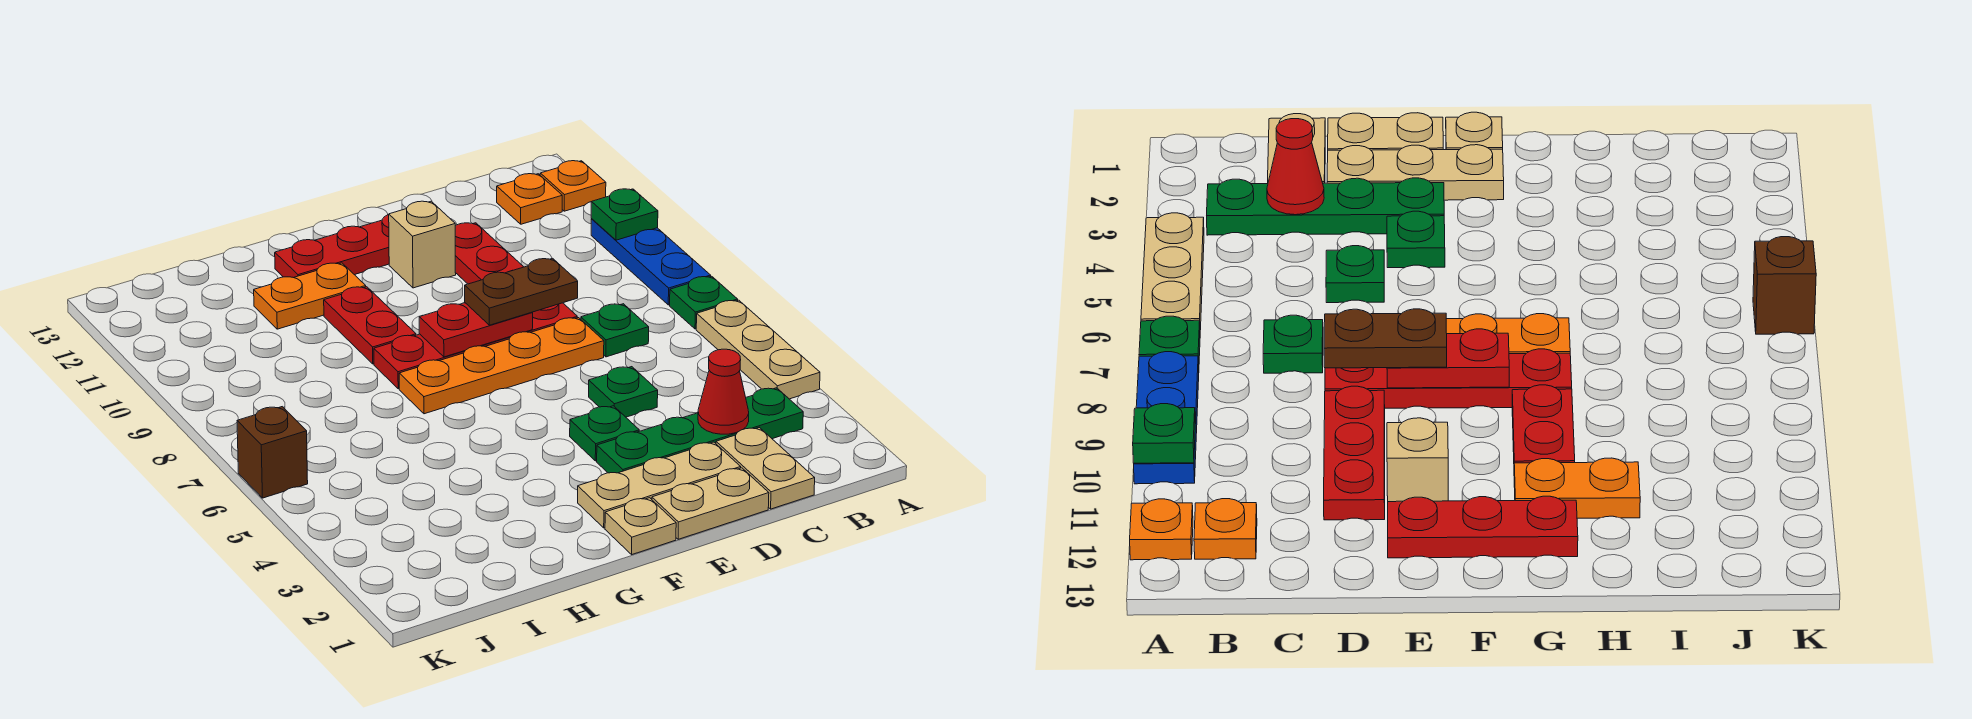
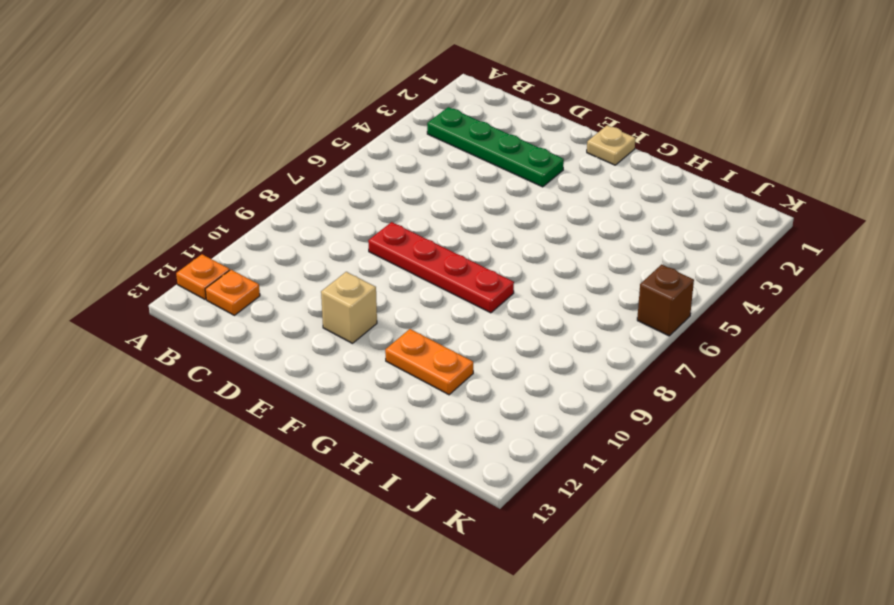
none -> tan plate A4:A6 level 1
none -> green plate A7 level 1
none -> blue plate A8:A10 level 1

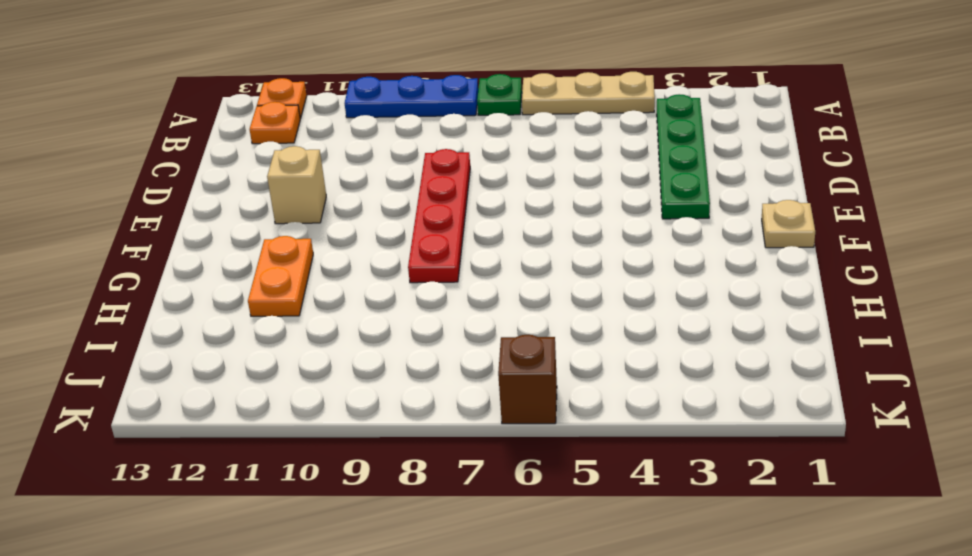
none -> tan plate C1:C2 level 1
none -> green plate C7 level 1
none -> tan plate D1:E1 level 1

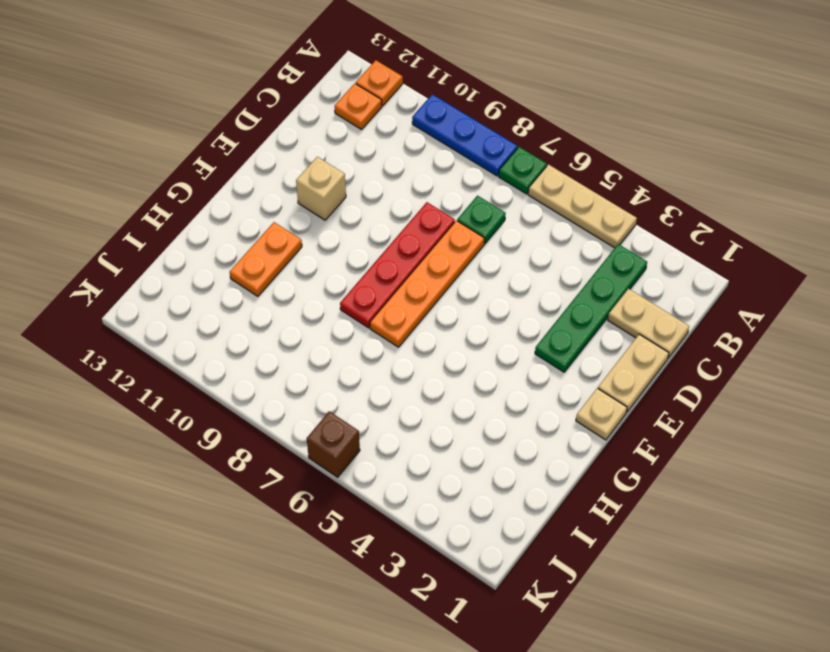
none -> tan plate D2:F2 level 1
none -> green plate D5 level 1
none -> red plate D9:D11 level 1

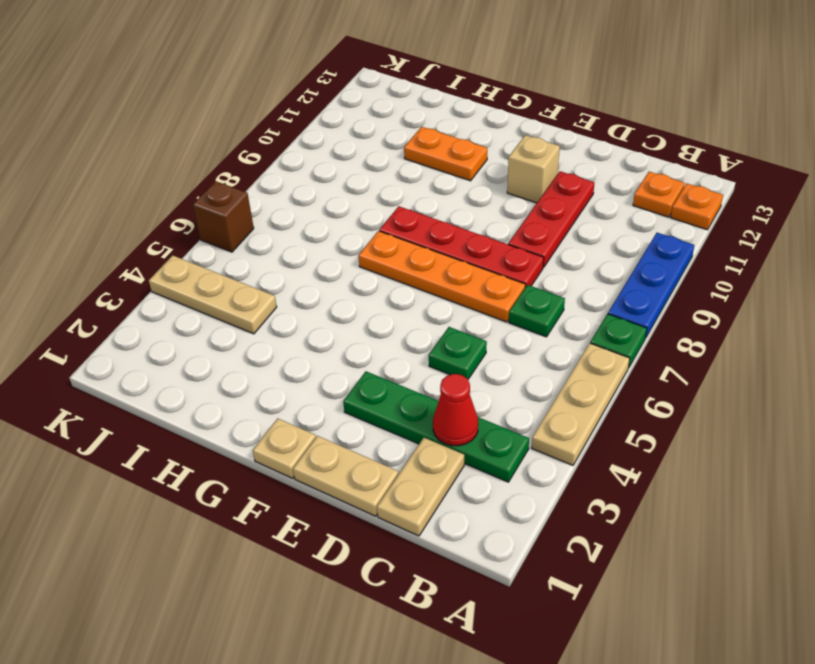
tan plate I4:K4 level 1 -> tan plate D2:F2 level 1
none -> green plate E4 level 1
none -> red plate E12:G12 level 1
none -> red plate G9:G10 level 1

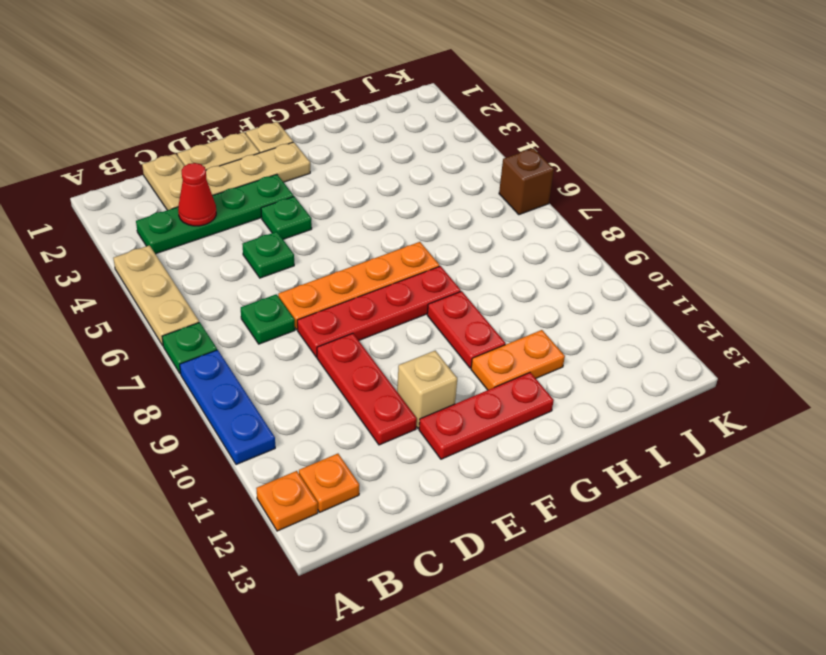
none -> green plate A10 level 2
none -> red plate E8:F8 level 2
none -> brown plate D8:E8 level 3

